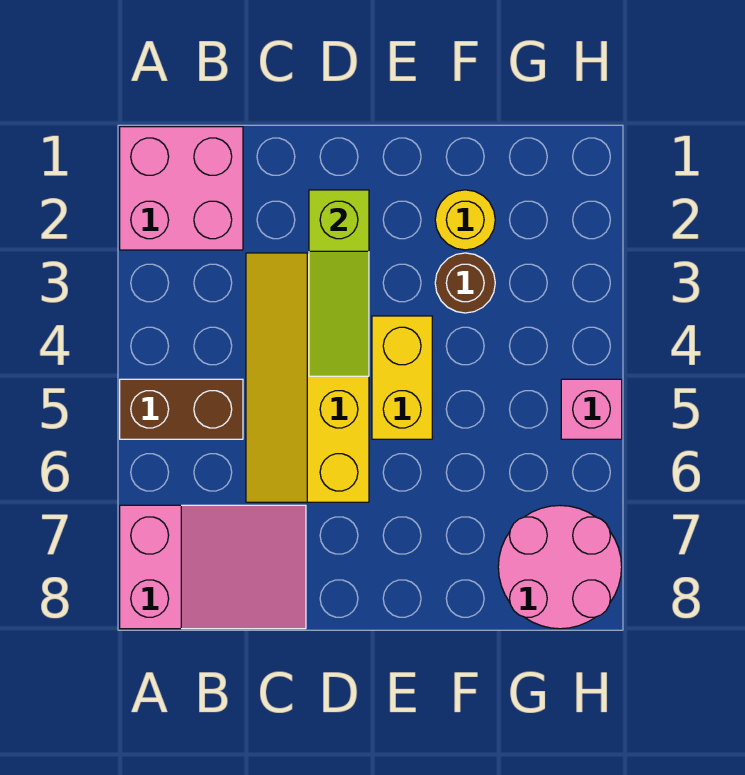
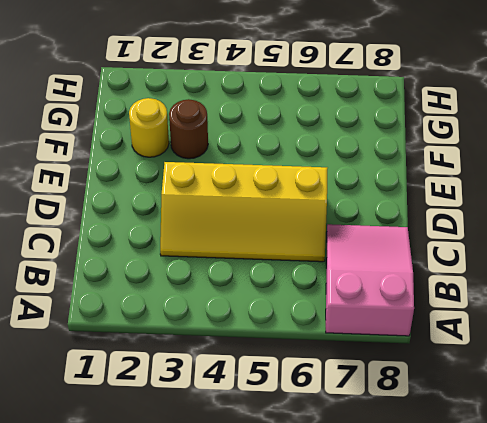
none -> pink brick A1:B2 level 1
none -> brown brick A5:B5 level 1

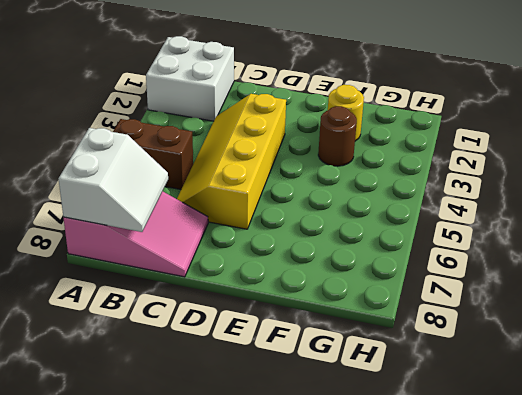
white brick A1:B2 level 1 -> pink brick A1:B2 level 1
white slope A7:B8 level 2 top A -> none
none -> yellow brick E4:E5 level 1
none -> pink round brick G7:H8 level 1

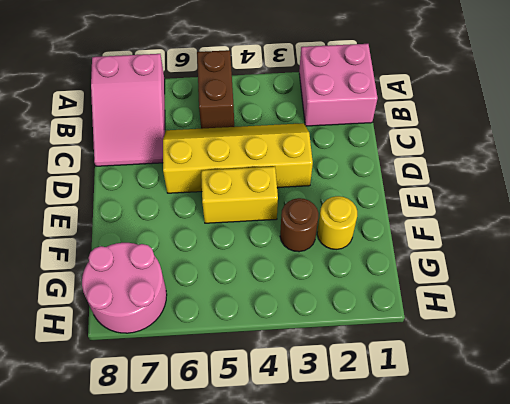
none -> pink brick H5 level 1
none -> lime slope D2:D4 level 2 top 2

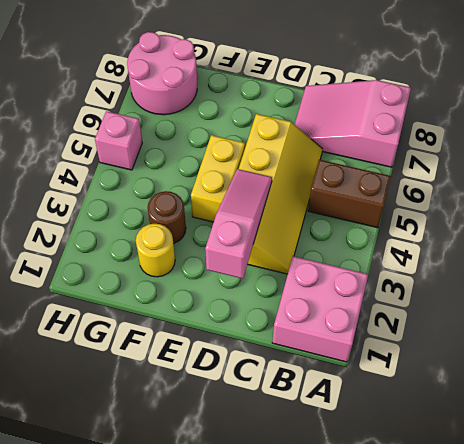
pink slope D2:D4 level 2 top 2 -> lime slope D2:D4 level 2 top 2

